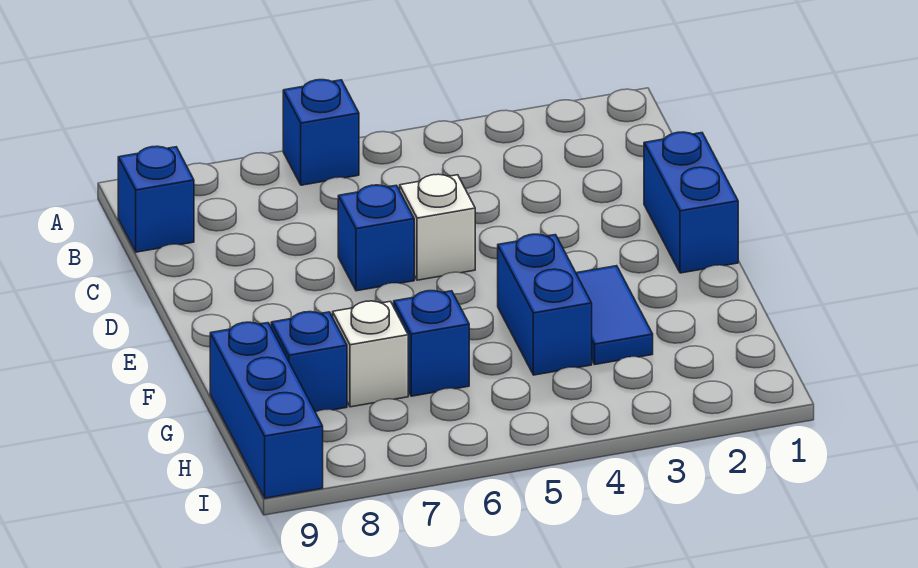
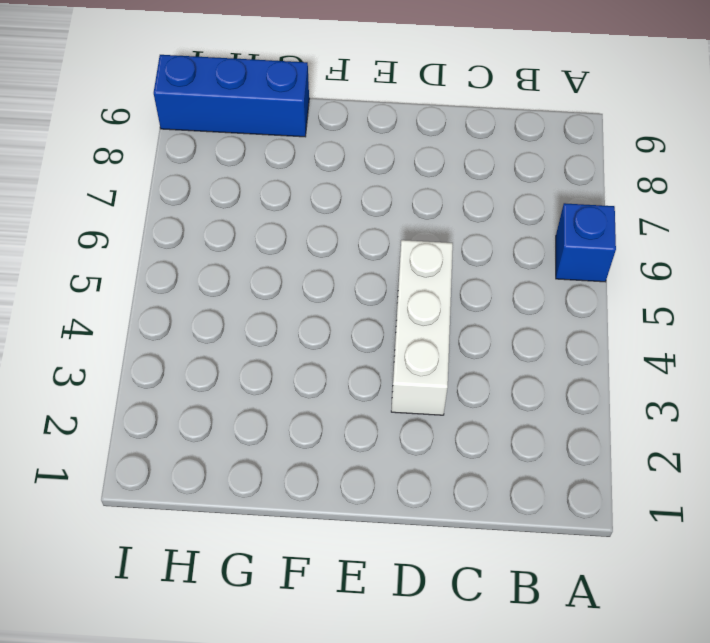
white brick D3:D5 level 1 -> white brick D5 level 1
none -> blue brick B9 level 1
none -> blue brick D1:E1 level 1

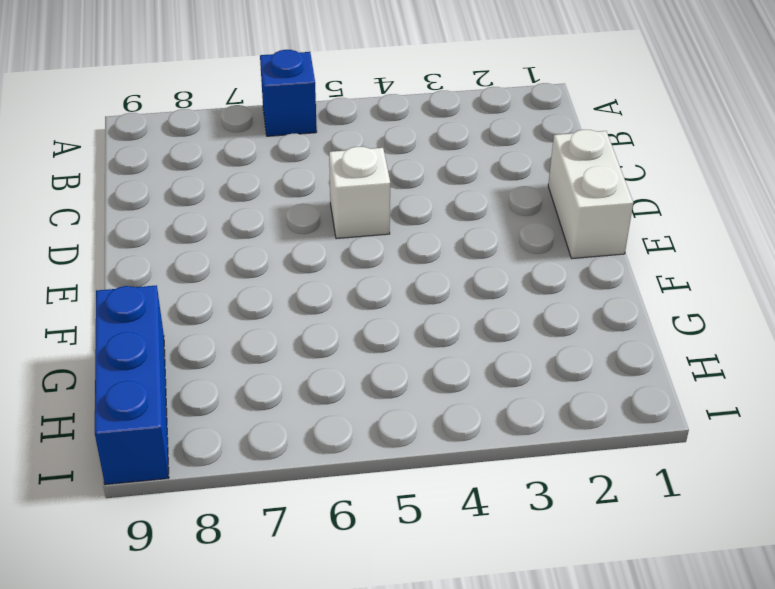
white brick D1:E1 level 1 -> blue brick D1:E1 level 1
none -> blue brick B9 level 1
none -> blue brick D6 level 1

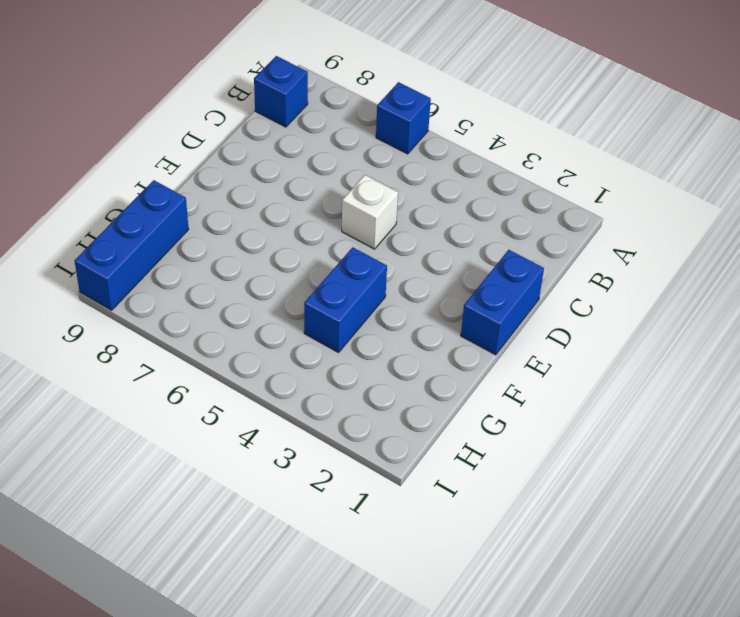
none -> blue brick D6 level 1
none -> blue tile F3:G3 level 1

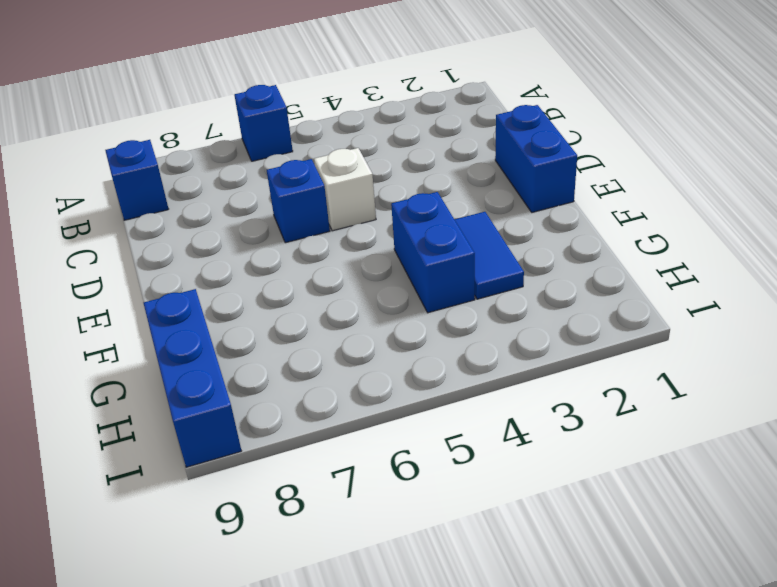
none -> blue brick G6 level 1
none -> white brick G7 level 1

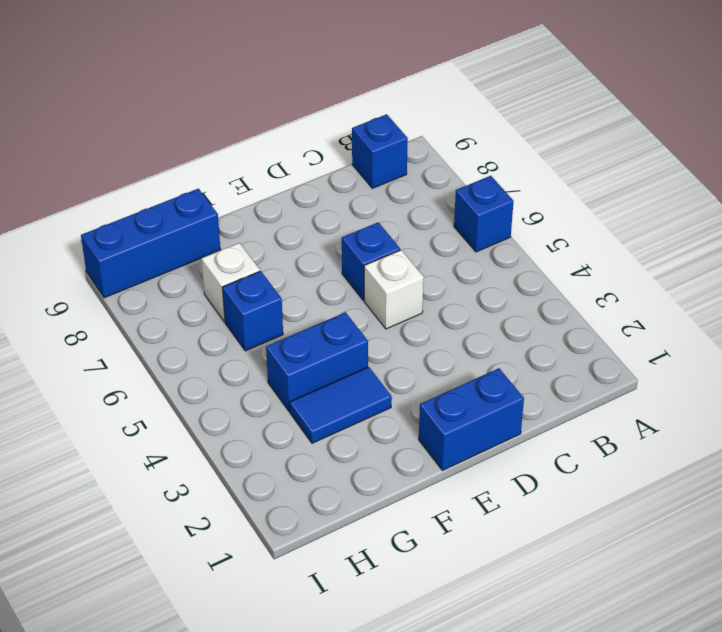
none -> blue brick G8 level 1

